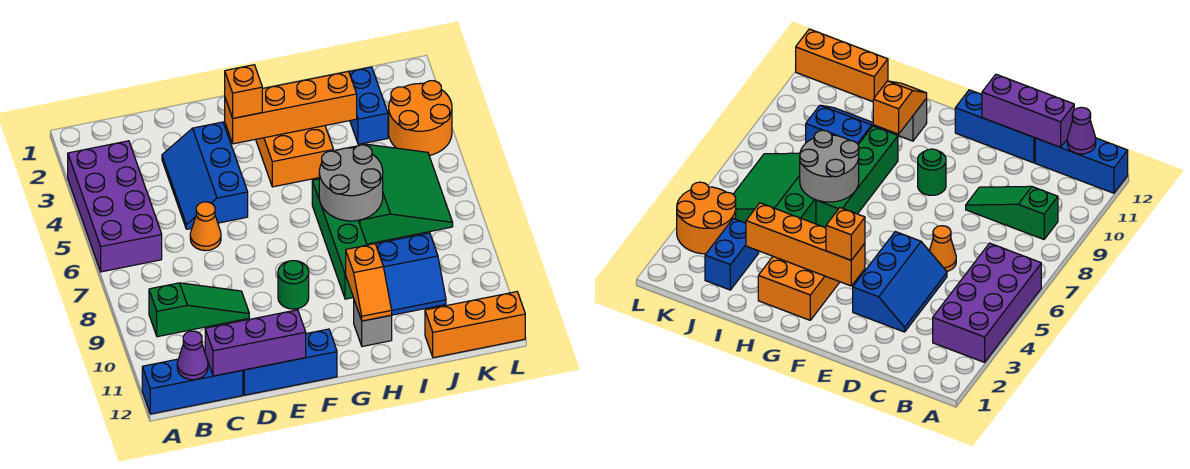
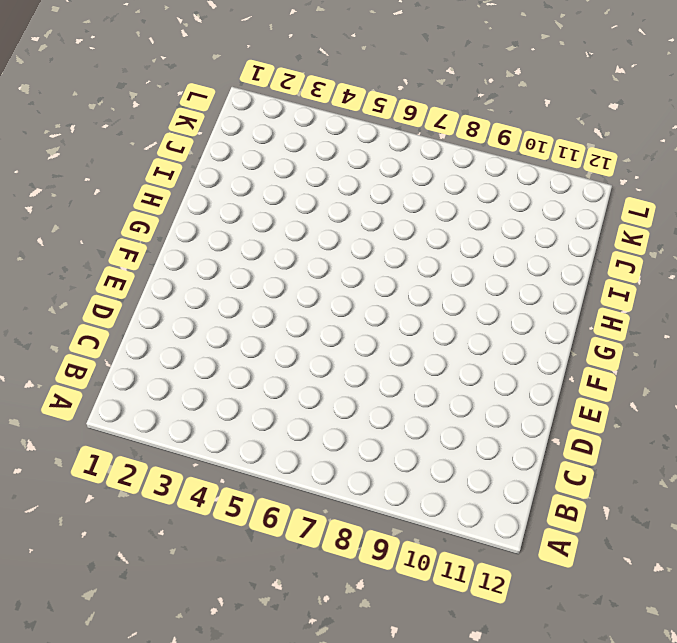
none -> purple brick A3:B6 level 1
none -> blue brick A12:C12 level 1
none -> green slope B9:D9 level 1 top B

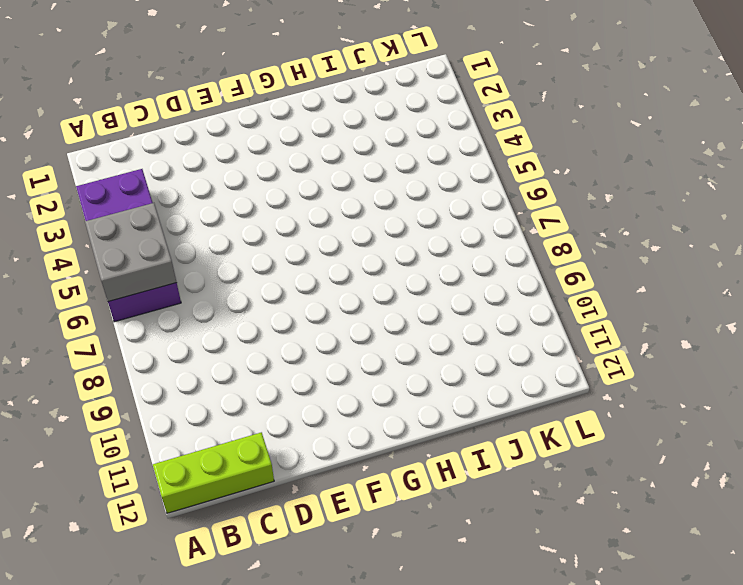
grey brick A5:B6 level 2 -> none
lime brick A12:C12 level 1 -> blue brick A12:C12 level 1
none -> green slope B9:D9 level 1 top B
none -> blue slope D3:E5 level 1 top E
none -> orange cone D6 level 1

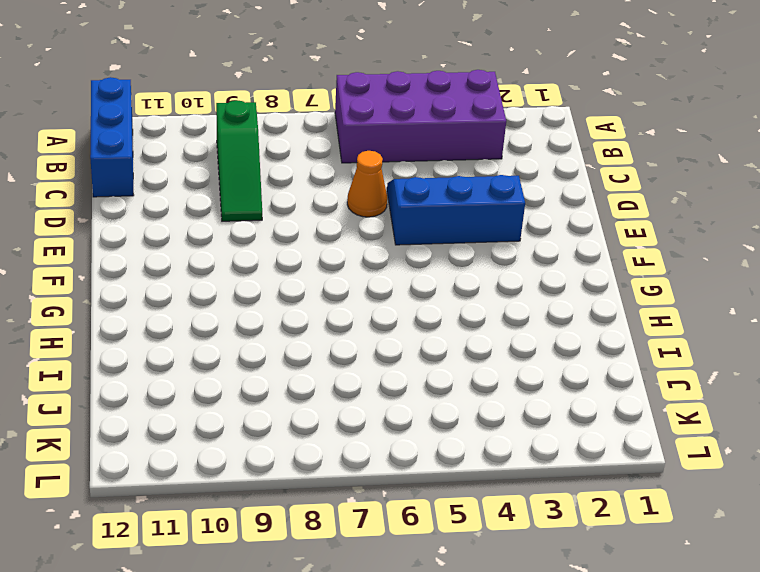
none -> blue brick D12:F12 level 1
none -> green round brick F9 level 1
none -> orange brick G2:H4 level 1

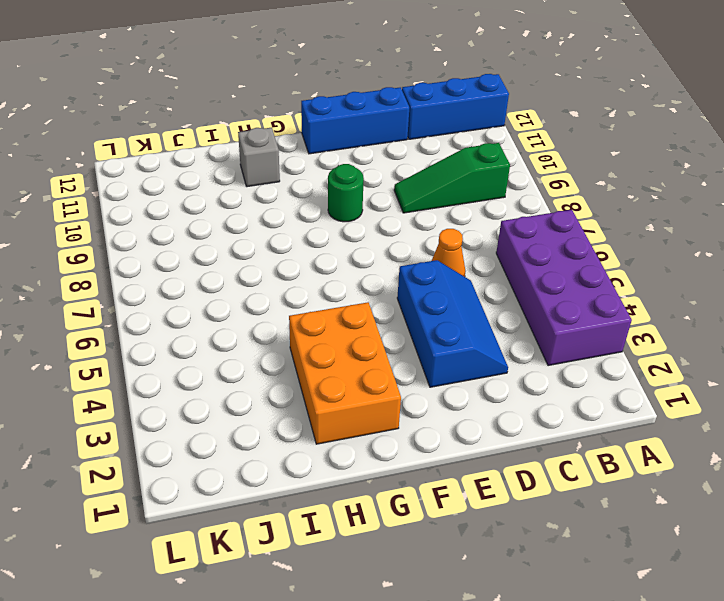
none -> green brick H6:H9 level 1
none -> green slope I5:K7 level 1 top I
none -> blue slope I9:J10 level 1 top 9

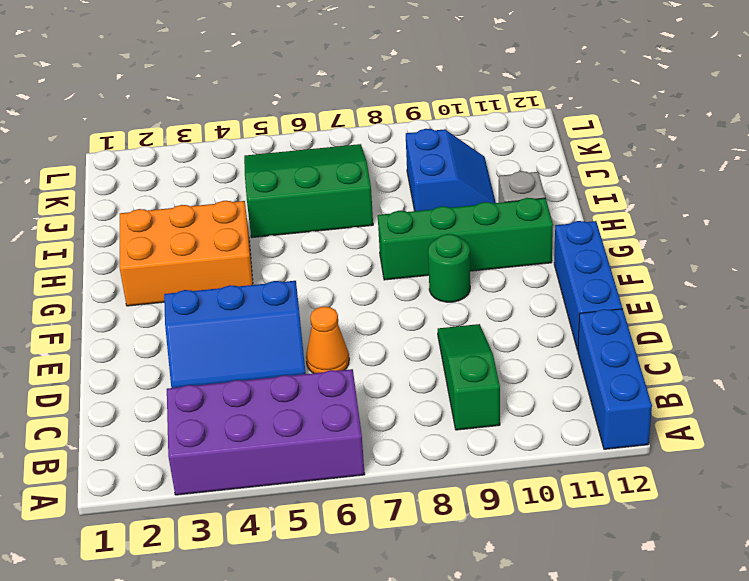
green brick G8:G11 level 1 -> green brick H6:H9 level 1
none -> blue brick J2:J3 level 1
none -> orange brick J12:L12 level 1
none -> orange round brick K3:L4 level 1

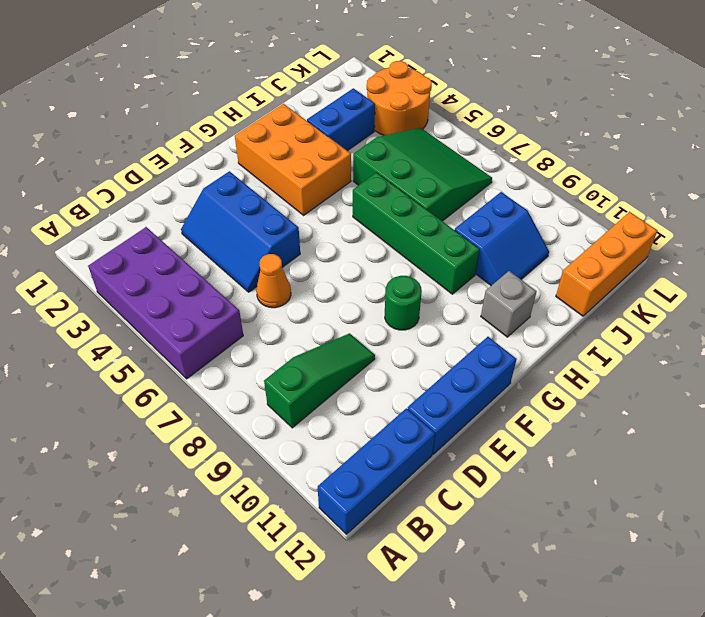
blue brick I3:J3 level 1 -> blue brick J2:J3 level 1
none -> purple cone B12 level 2
none -> purple brick C12:E12 level 2
none -> orange brick F3:I3 level 2

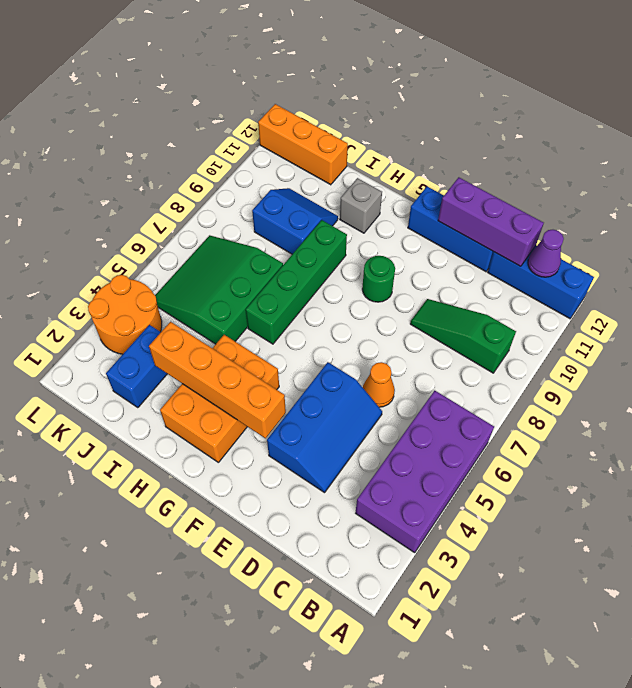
none -> grey round brick H6:I7 level 2
none -> orange slope H10:H11 level 2 top 10
none -> orange brick F3 level 3

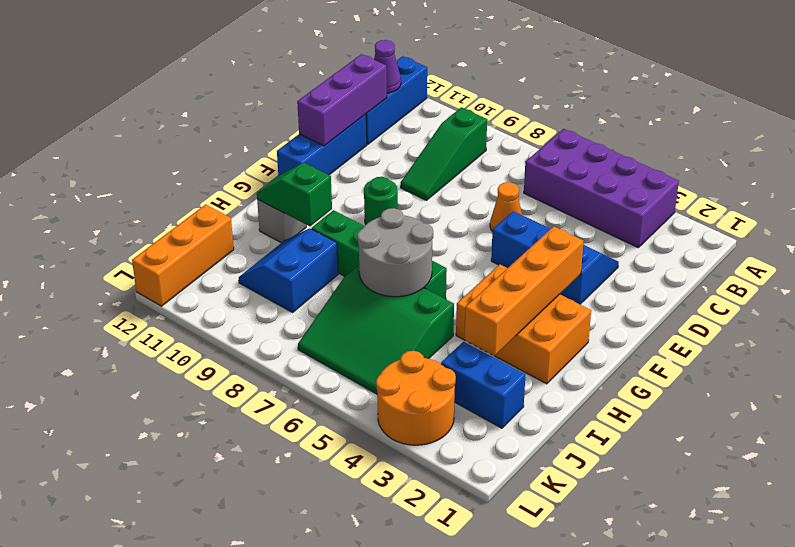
green slope H10:H11 level 2 top 10 -> orange slope H10:H11 level 2 top 10
none -> orange brick F3 level 3

